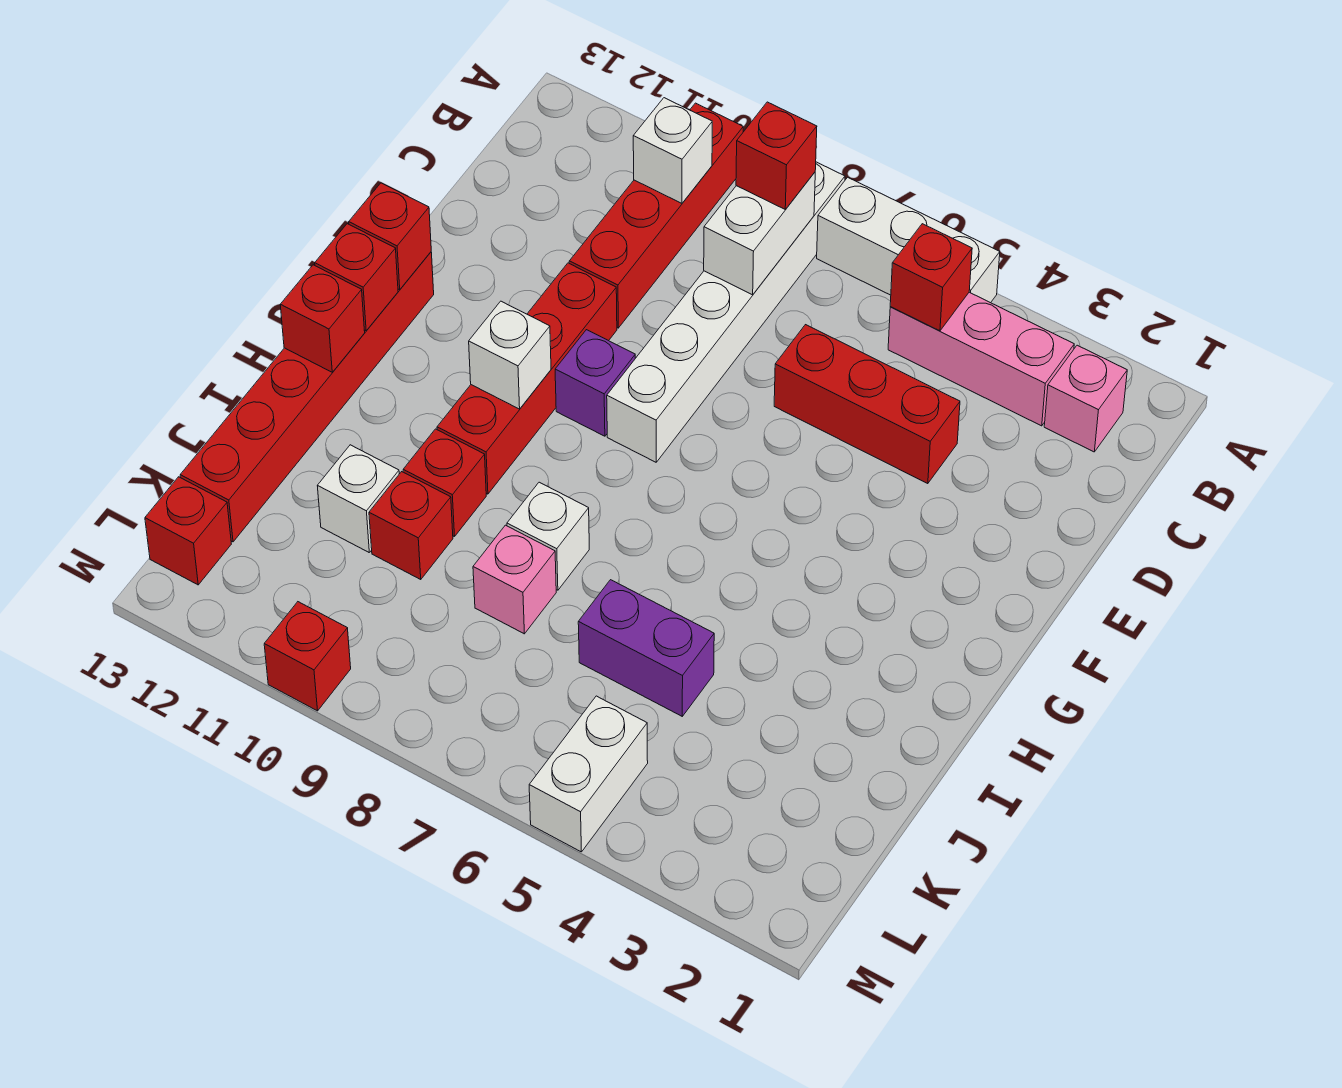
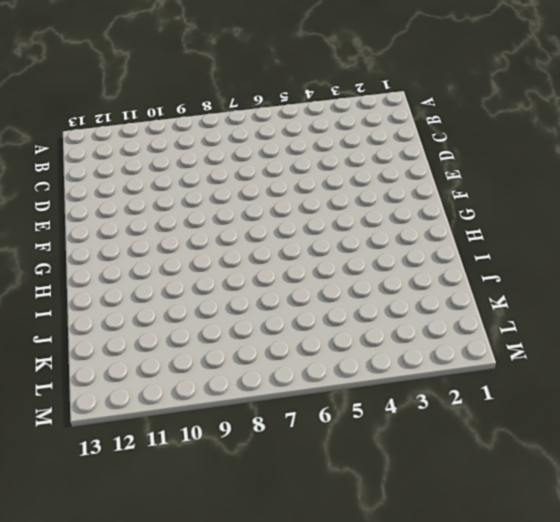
none -> white brick A5:A7 level 1
none -> white brick A8:F8 level 1
none -> red brick A10:D10 level 1

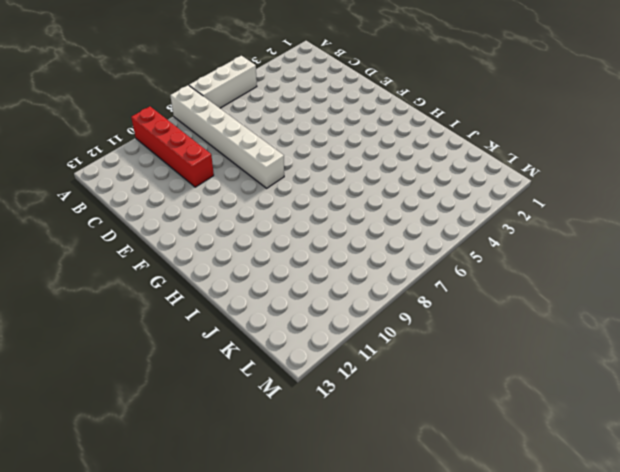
none -> pink brick B2 level 1
none -> pink brick B3:B5 level 1
none -> red brick D4:D6 level 1

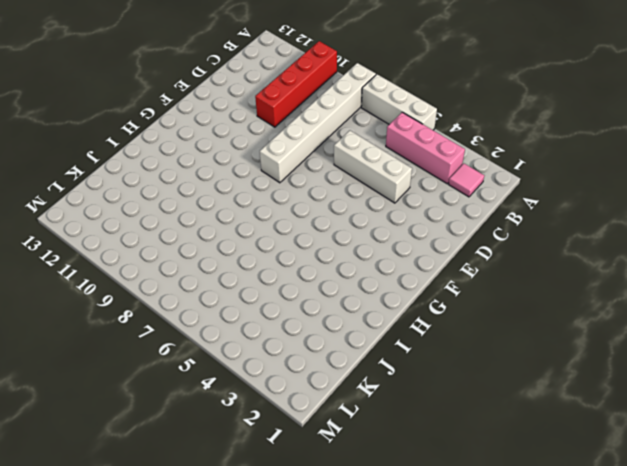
pink tile B2 level 1 -> pink brick B2 level 1
white brick D4:D6 level 1 -> red brick D4:D6 level 1
none -> red brick E10:H10 level 1
none -> purple brick F9 level 1
none -> red brick F13:K13 level 1

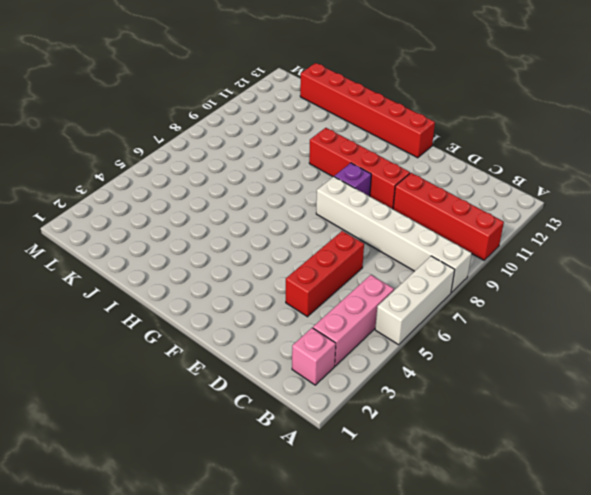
none -> white brick I8 level 1
none -> red brick I10 level 1
none -> purple brick J5:J6 level 1

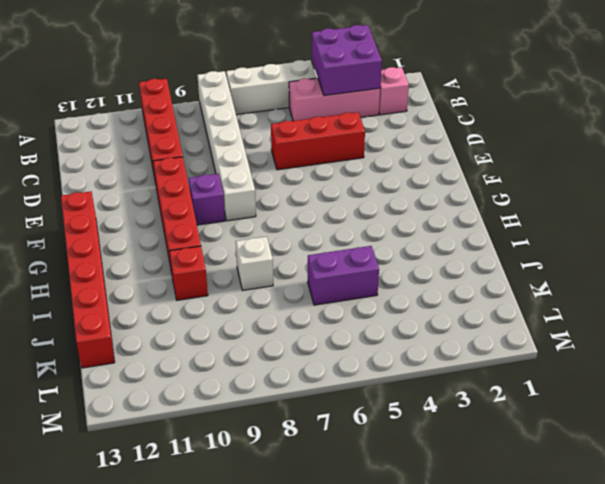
purple brick A3:B4 level 2 -> none
none -> pink brick J8 level 1
none -> red brick J10 level 1
none -> white brick J11 level 1

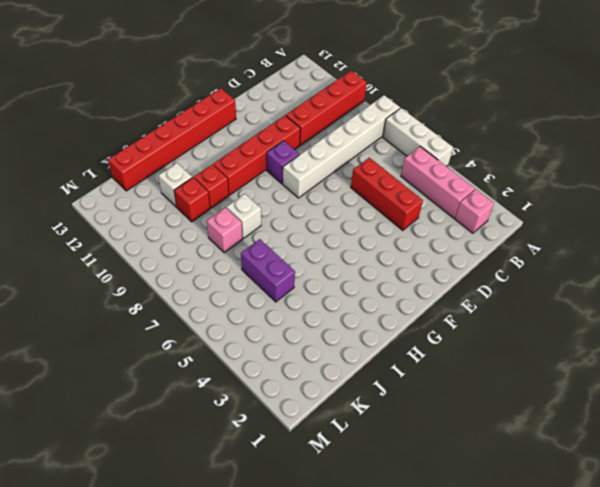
none -> white brick L5:M5 level 1
none -> red brick L13 level 1
none -> red brick M10 level 1

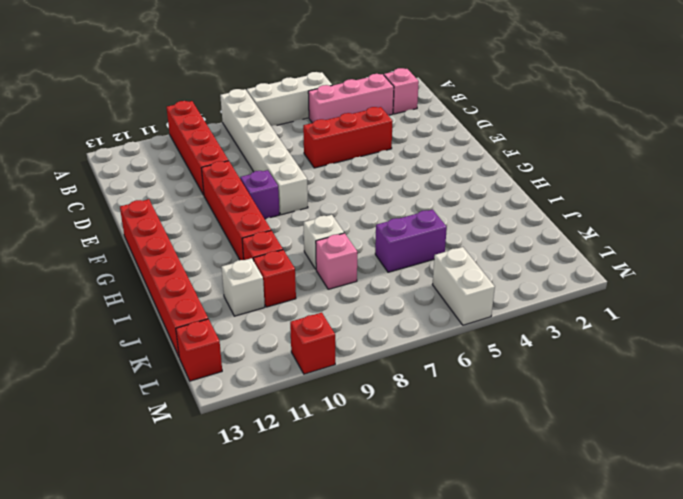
none -> red brick B5 level 2
none -> white brick B8:C8 level 2
none -> white brick B10 level 2

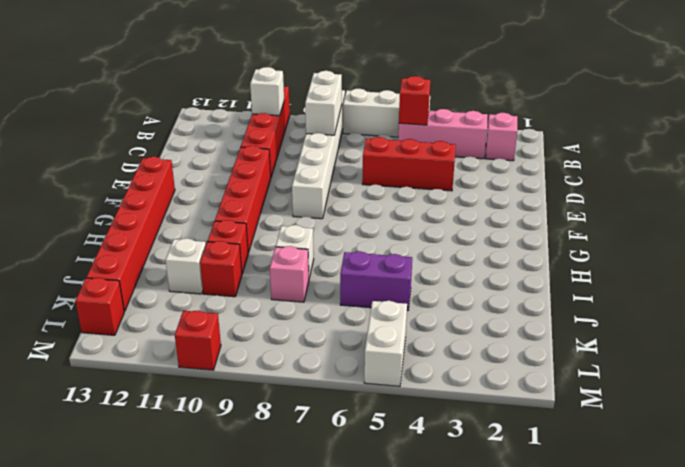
none -> purple brick F9 level 1
none -> red brick F13 level 2
none -> white brick G10 level 2

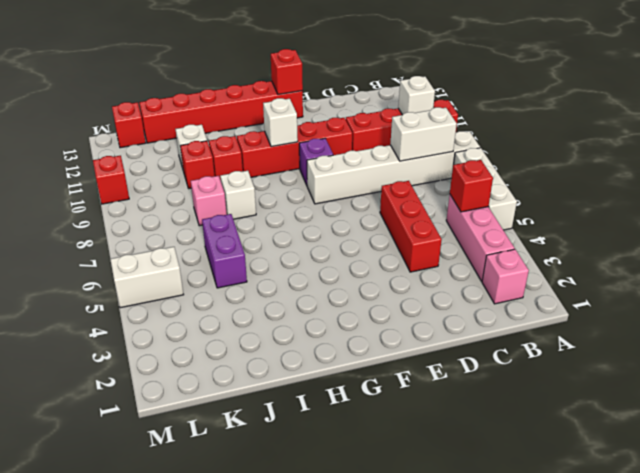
none -> red brick G13 level 2
none -> red brick H13 level 2
none -> red brick B8 level 3

